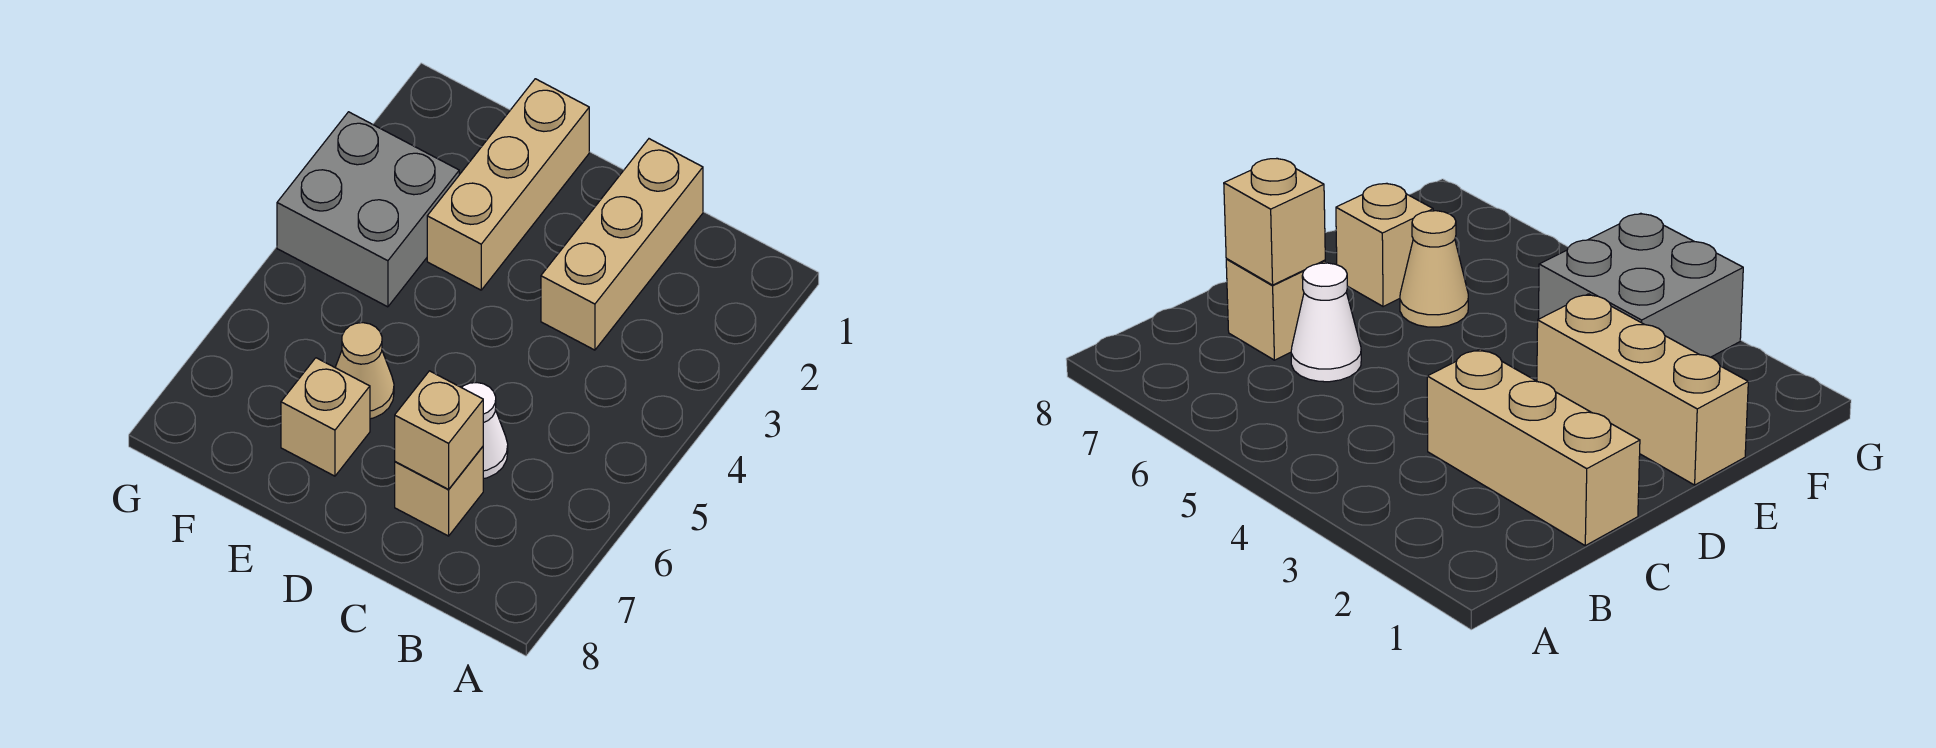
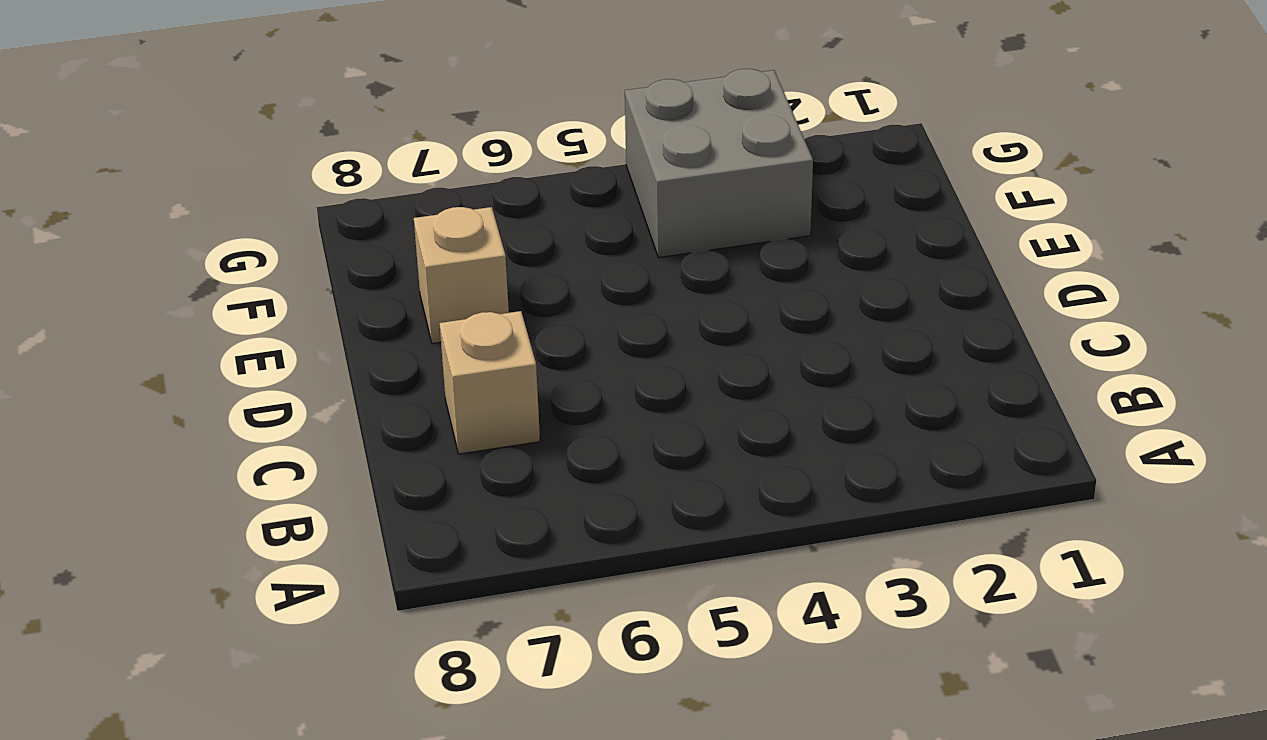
none -> tan brick C1:C3 level 1
none -> white cone C6 level 1

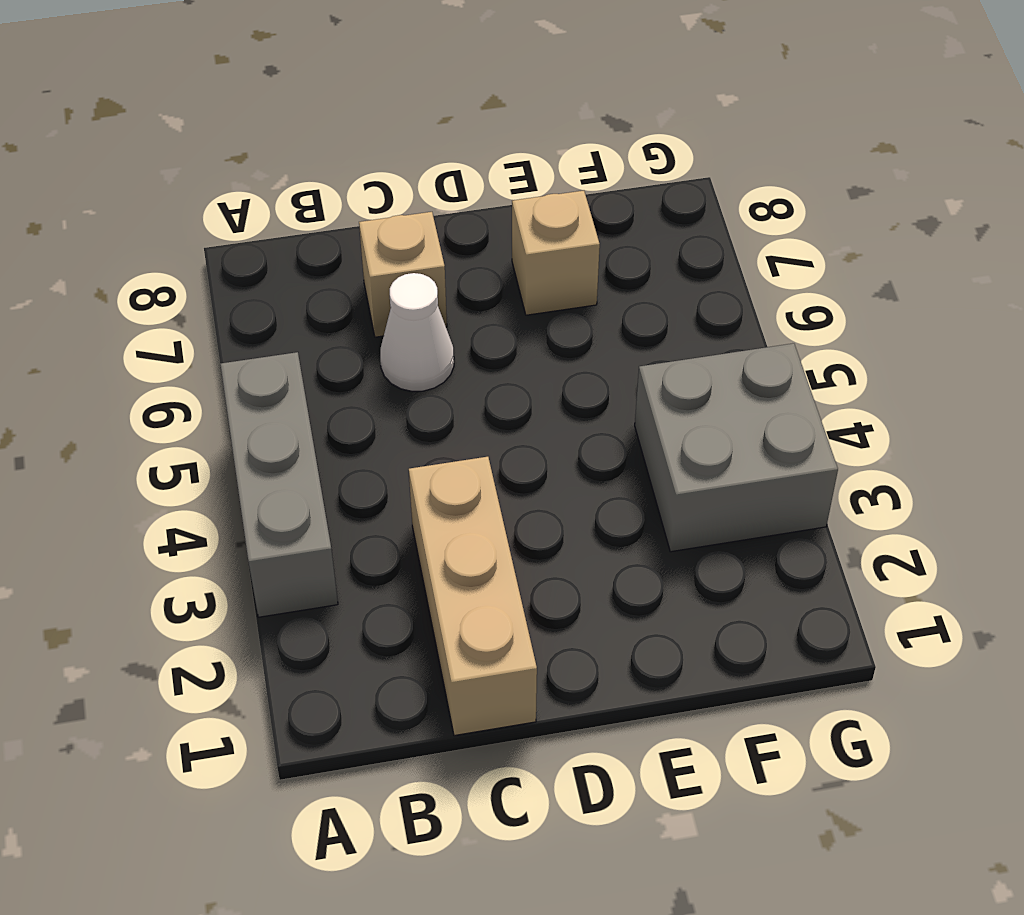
grey brick A3:A5 level 1 -> none
none -> tan brick E1:E3 level 1
none -> tan cone E6 level 1

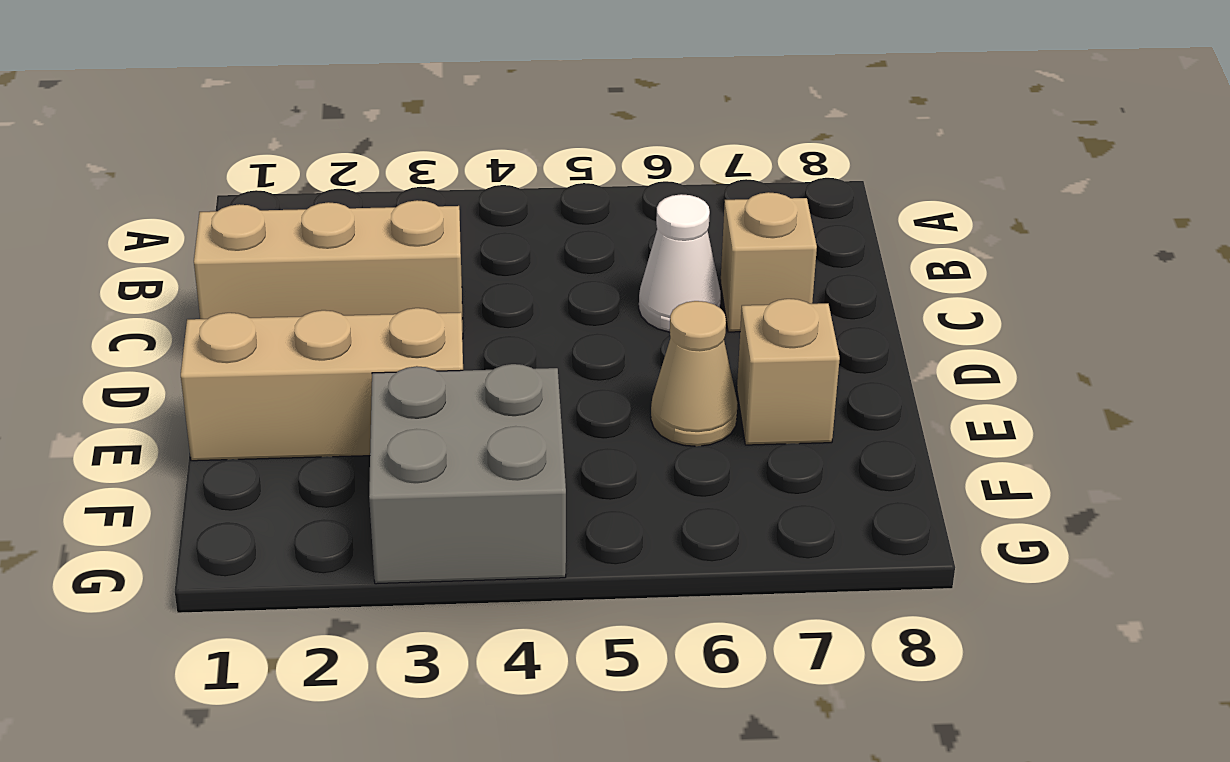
none -> tan brick C7 level 2

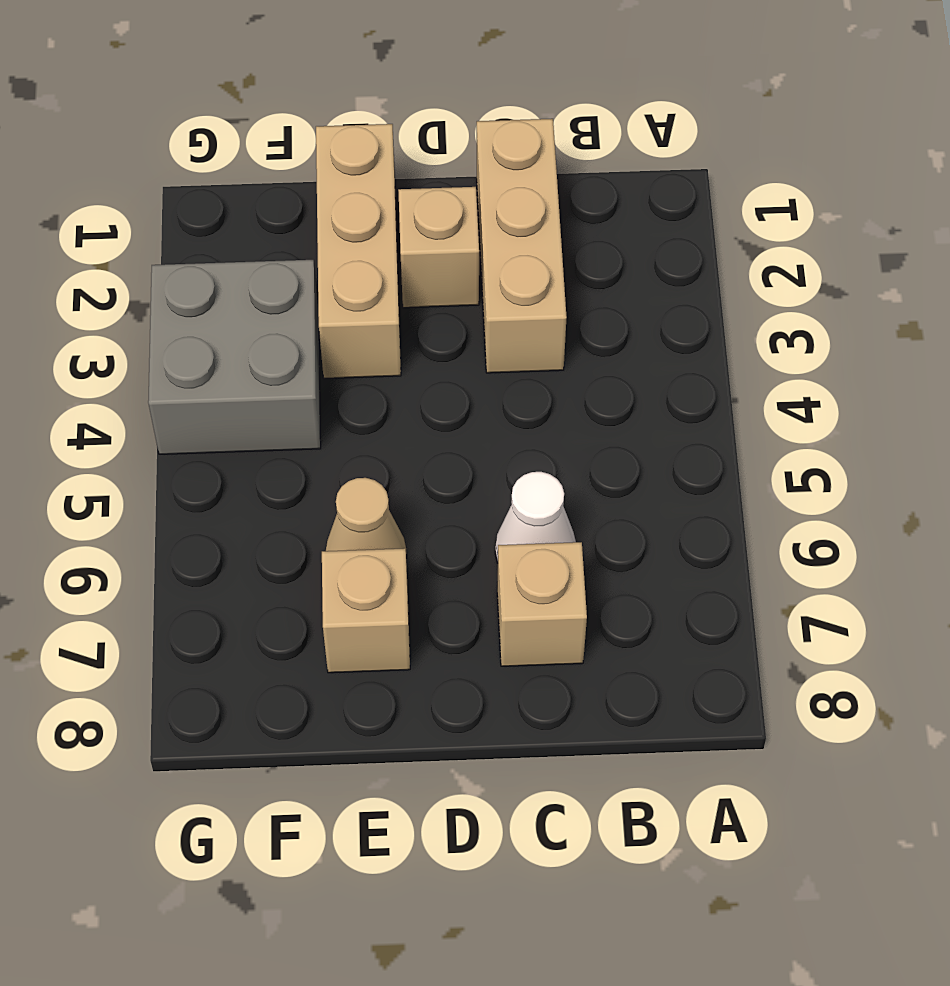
tan brick D2 level 1 -> tan brick C7 level 2

